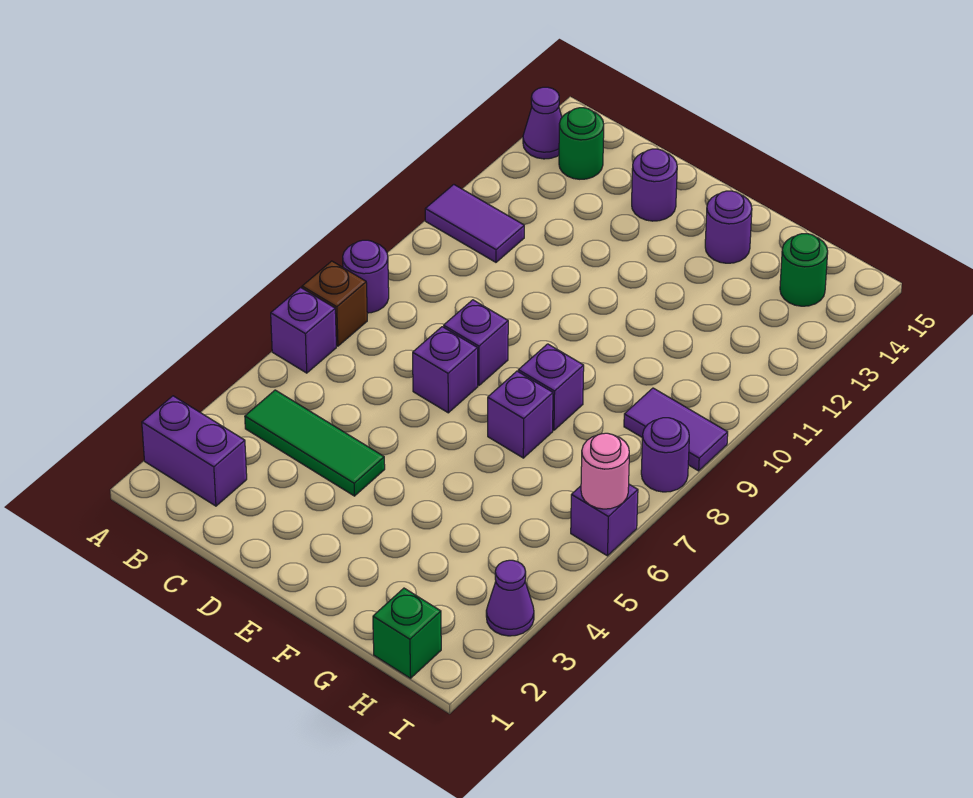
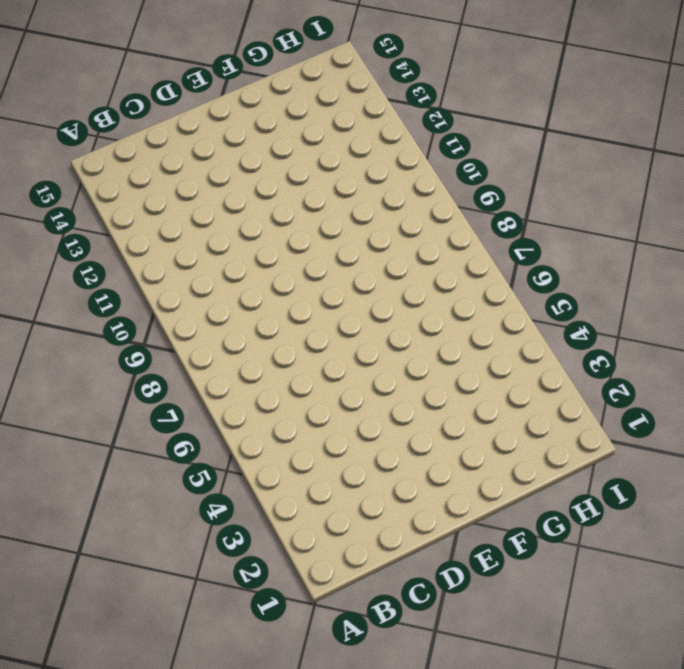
none -> purple brick A2:B2 level 1
none -> purple brick A6 level 1
none -> brown brick A7 level 1

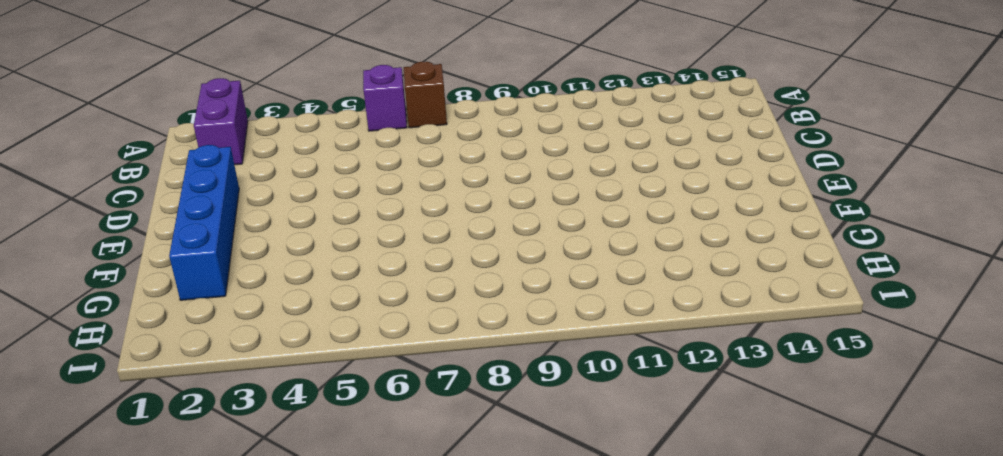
blue brick D2:G2 level 1 -> none
none -> purple round brick A8 level 1
none -> purple tile A11:B11 level 1
none -> purple cone A14 level 1

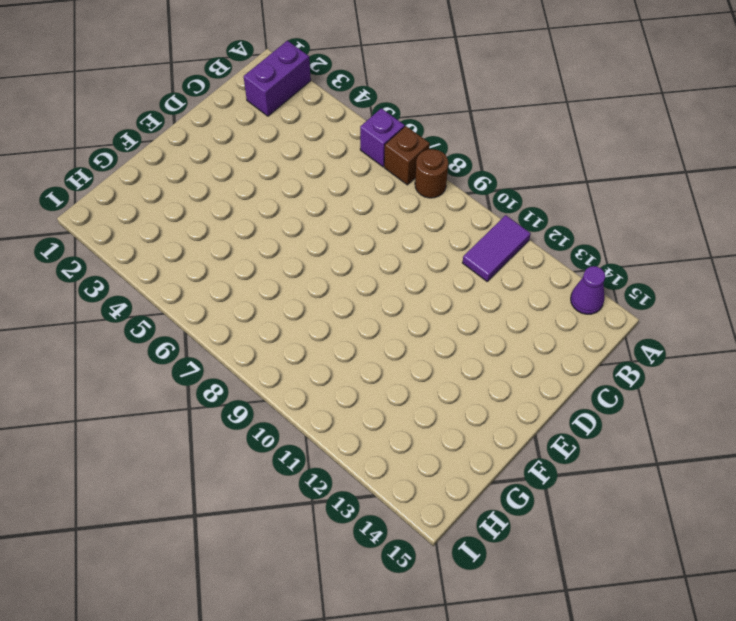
brown round brick A8 level 1 -> purple round brick A8 level 1
none -> green tile B4:D4 level 1
none -> green round brick B14 level 1
none -> purple brick D7 level 1

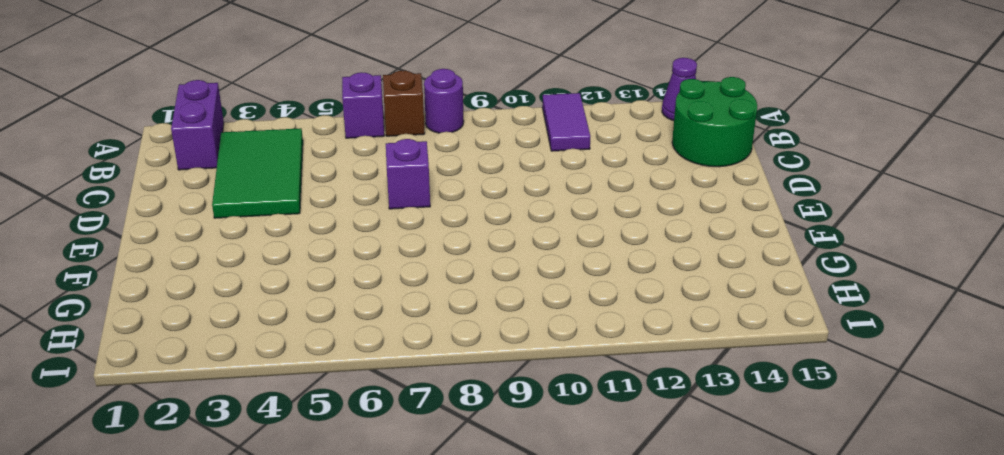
green tile B3:D4 level 1 -> green tile B4:D4 level 1
green round brick B14:C15 level 1 -> green round brick B14 level 1
none -> purple brick D8 level 1
none -> purple round brick D14 level 1
none -> purple brick F7 level 1

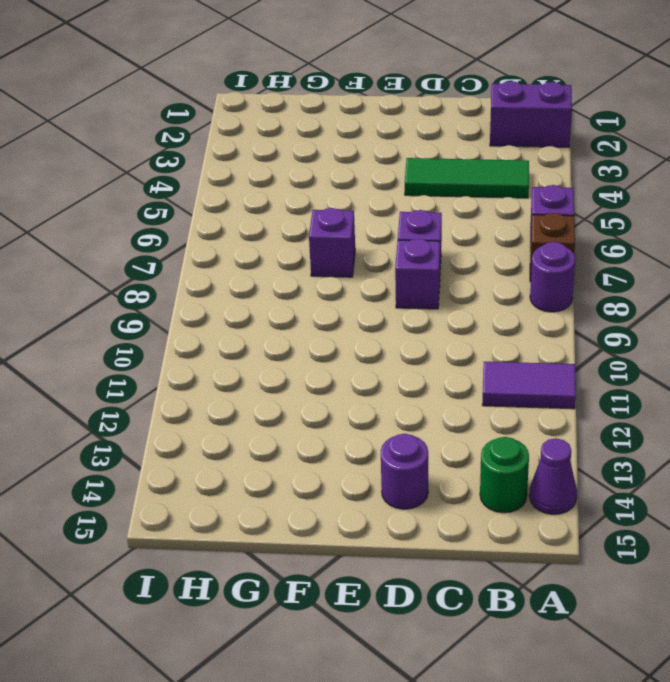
none -> purple brick F8 level 1
none -> purple round brick F14 level 1
none -> green brick H1 level 1

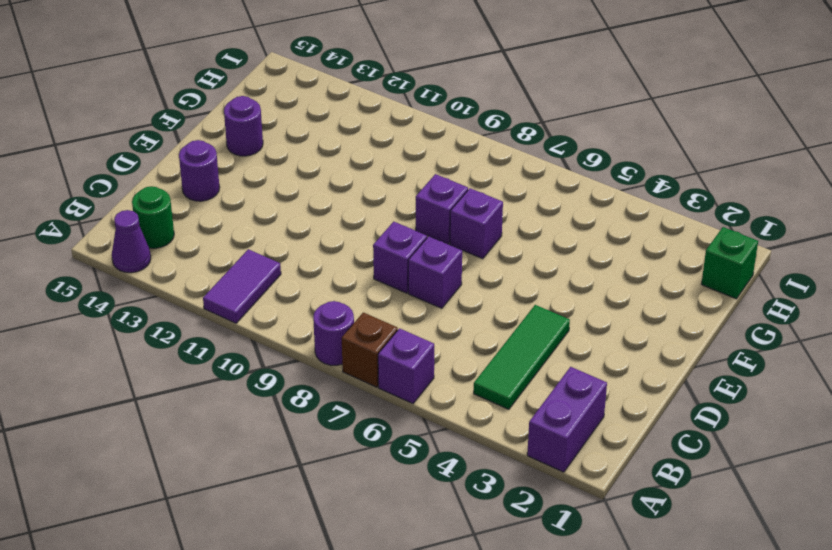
none -> purple tile H9:I9 level 1
none -> green round brick H14 level 1
none -> purple cone I3 level 1

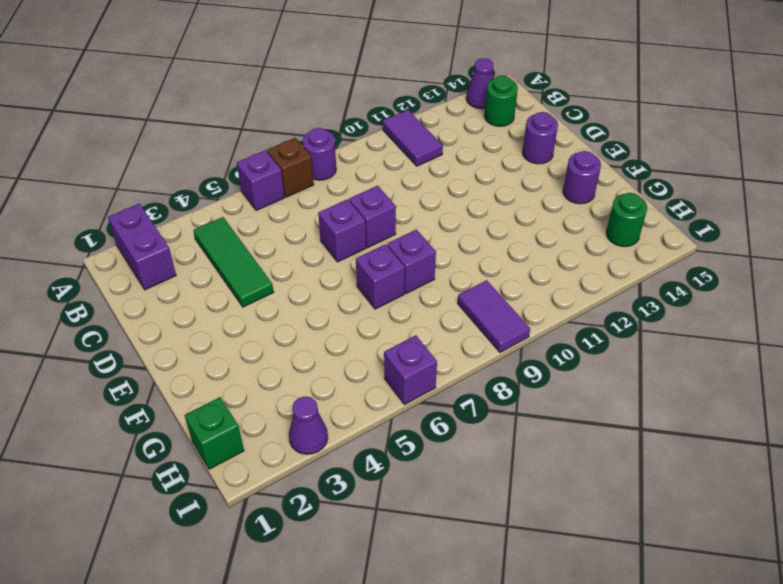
none -> purple round brick I8 level 1
none -> pink round brick I6 level 2

